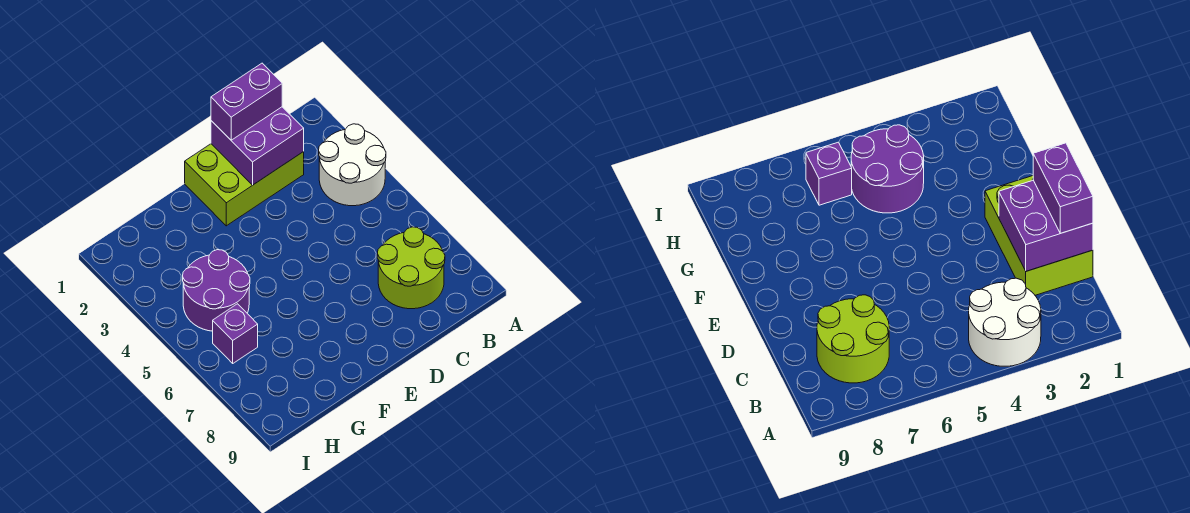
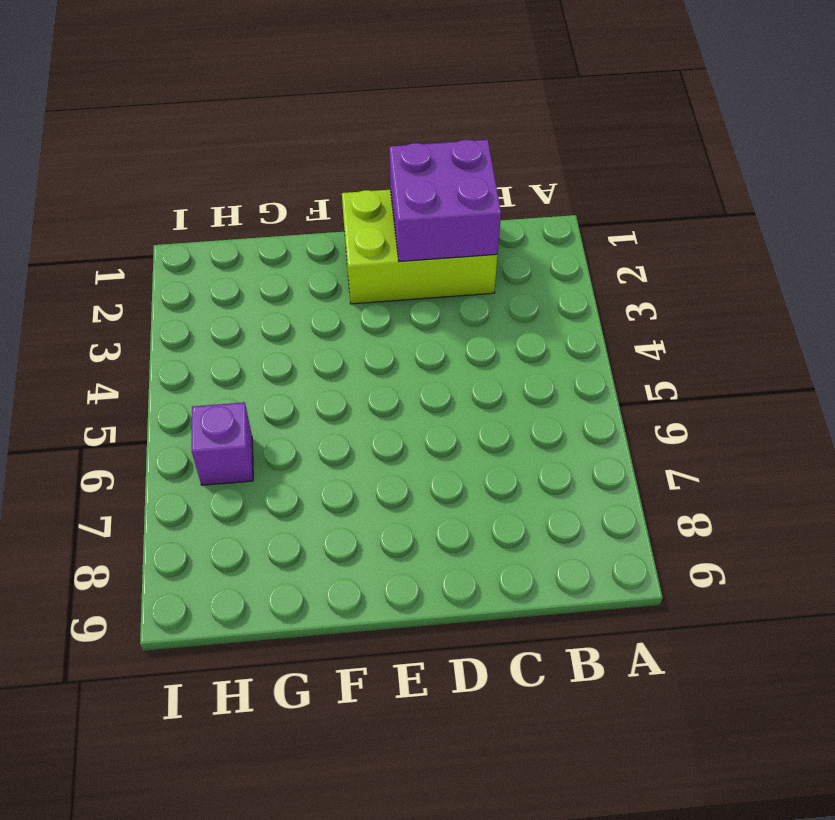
none -> white round brick A3:B4 level 1
none -> lime round brick B7:C8 level 1

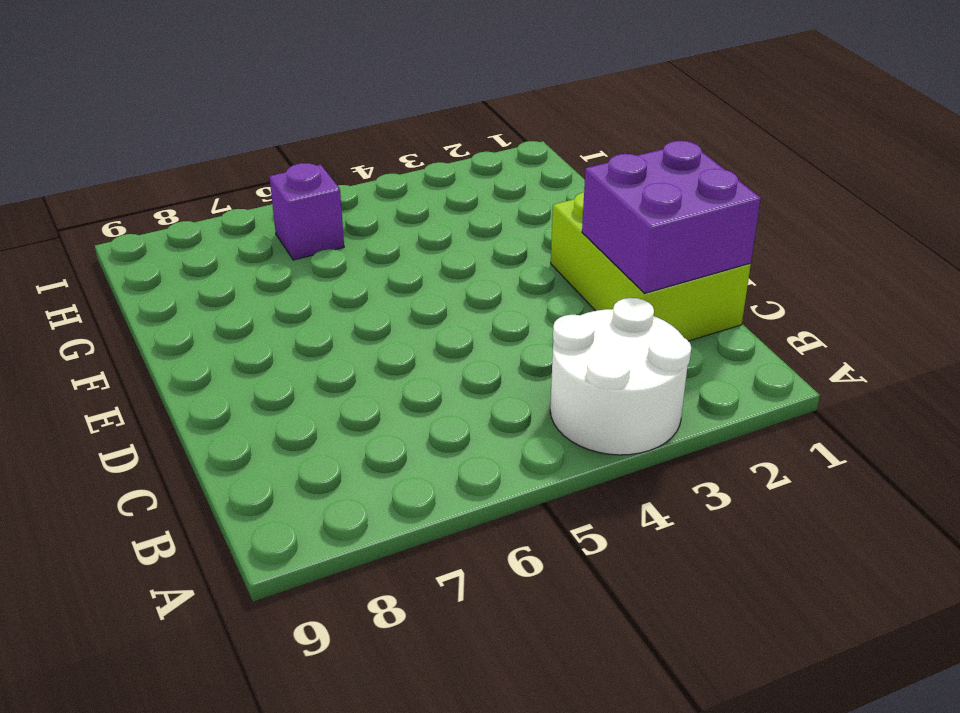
none -> lime round brick B7:C8 level 1
none -> purple round brick G4:H5 level 1

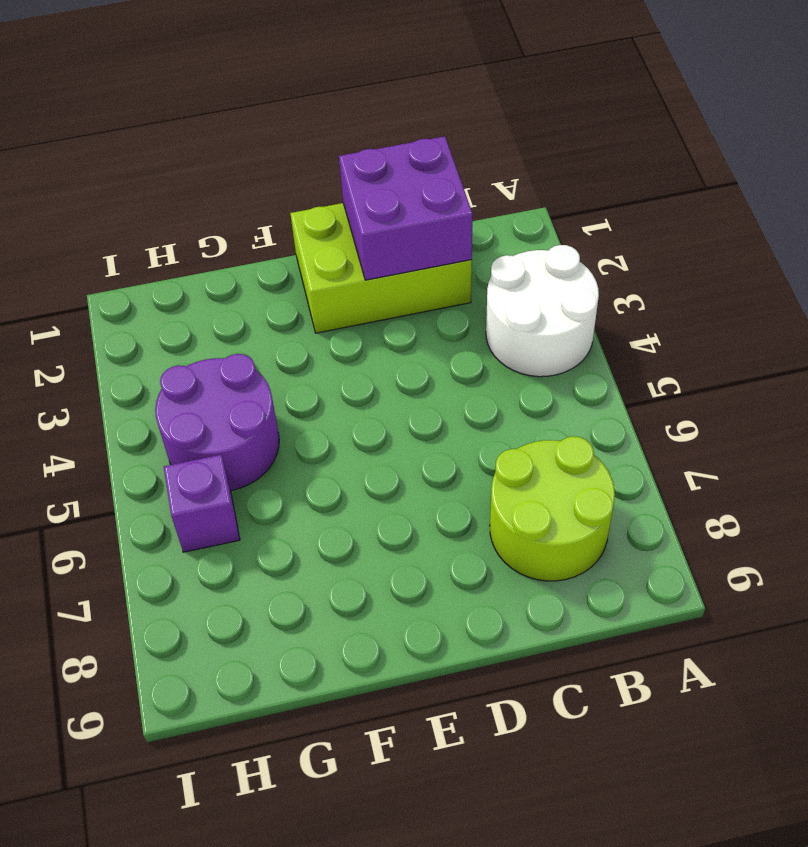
none -> purple brick C1:D1 level 3

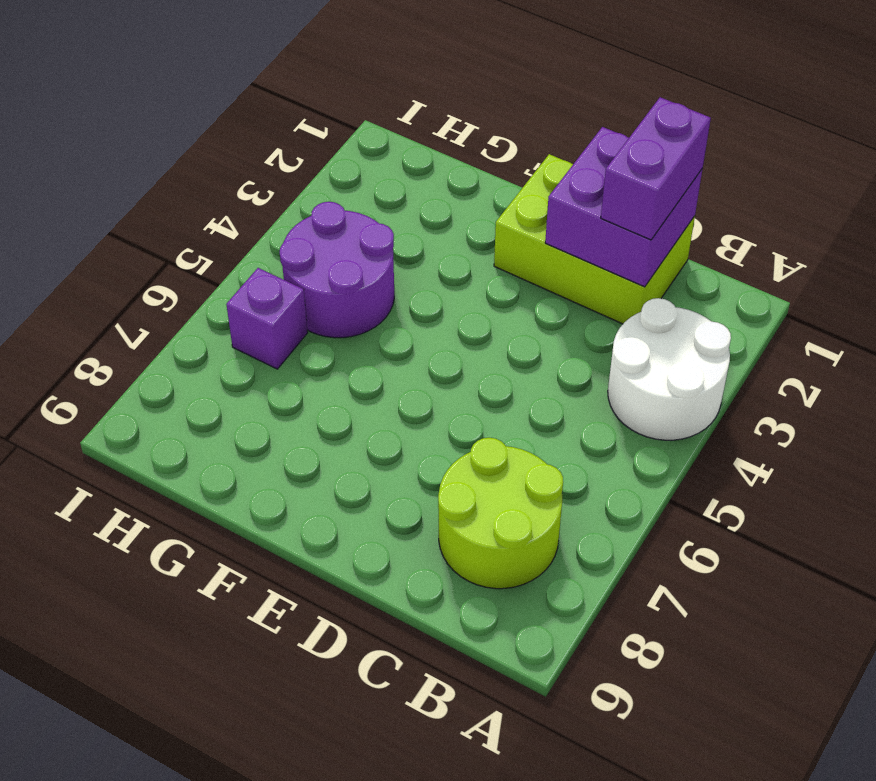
purple brick C1:C2 level 3 -> purple brick C1:D1 level 3

